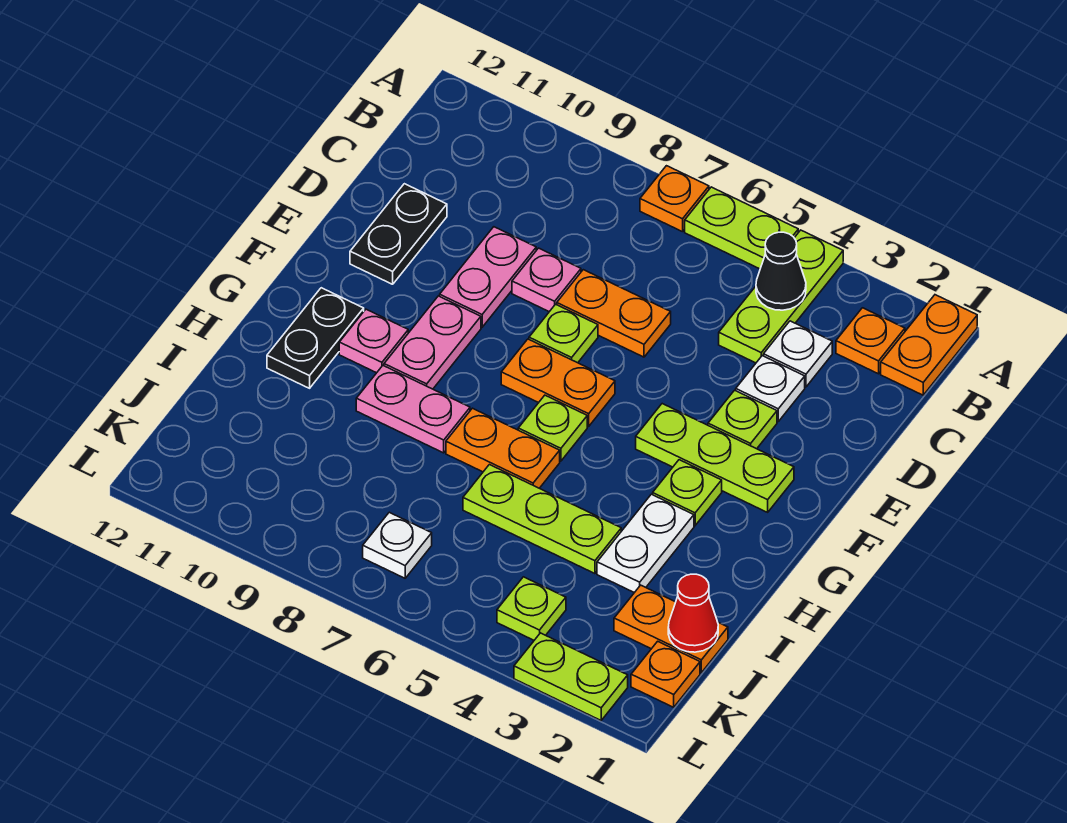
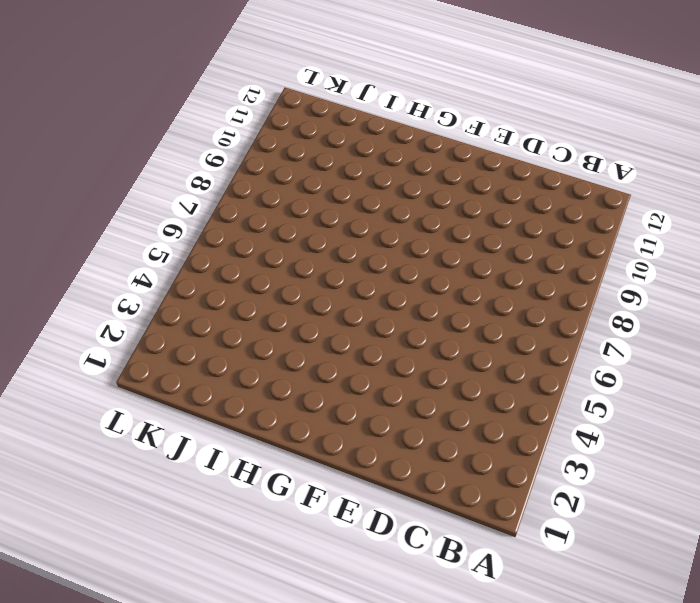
none -> orange plate A1:B1 level 1
none -> lime plate A4:C4 level 1
none -> lime plate A5:A6 level 1
none -> orange plate A7 level 1

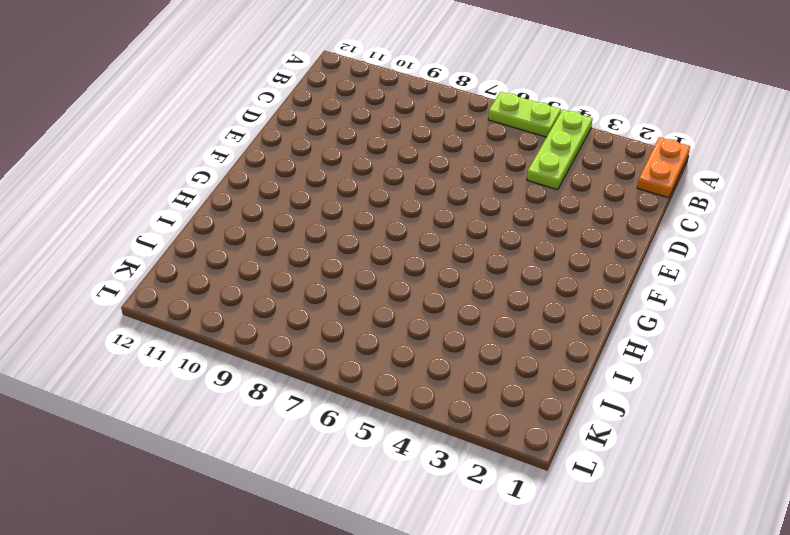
none -> orange plate A7 level 1
none -> orange plate B2 level 1
none -> white plate C3 level 1
none -> white plate D3 level 1

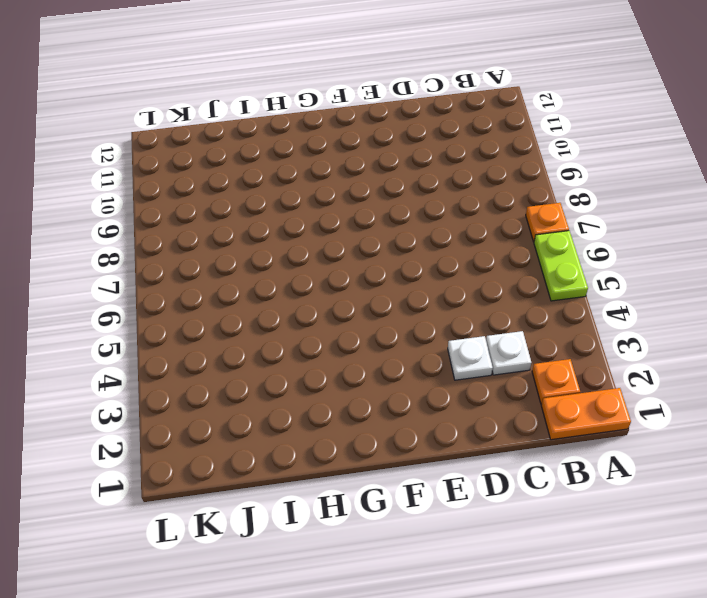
none -> lime plate A4:C4 level 1
none -> orange plate D6:D7 level 1
none -> pink plate D8 level 1
none -> pink plate D9:E9 level 1

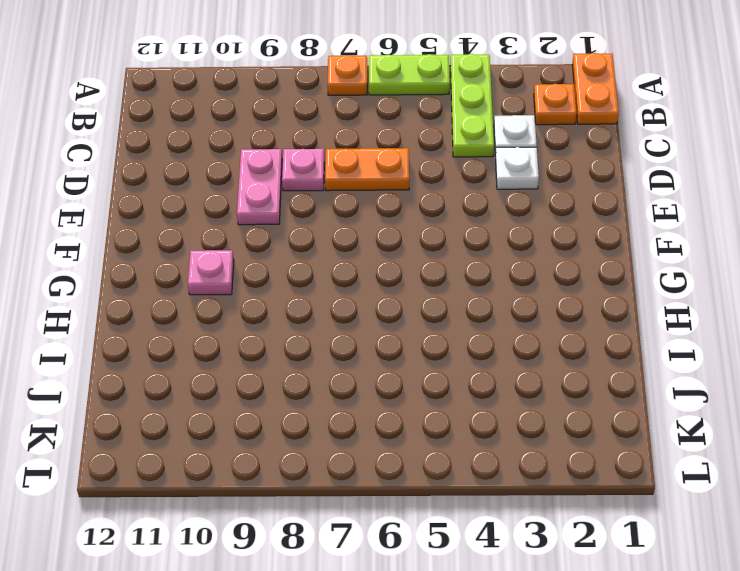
none -> black plate D11:E11 level 1
none -> lime plate E3 level 1
none -> lime plate E7 level 1
none -> lime plate F2:F4 level 1

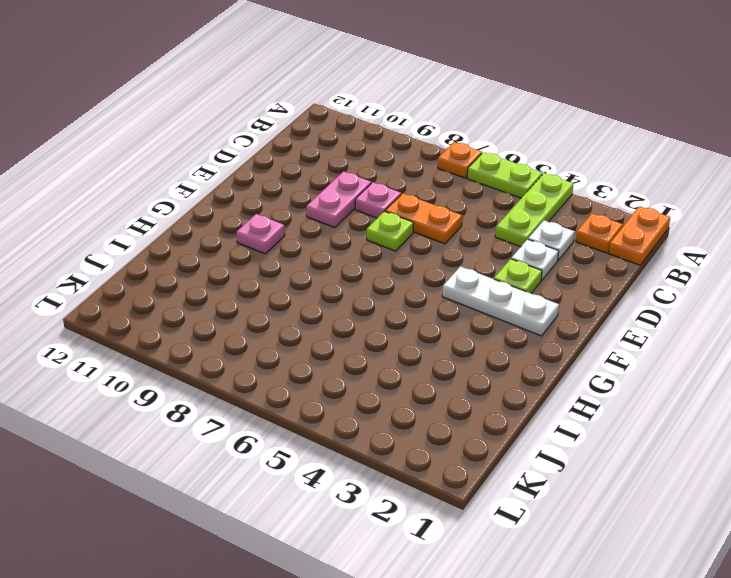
white plate F2:F4 level 1 -> lime plate F2:F4 level 1
none -> black plate D11:E11 level 1
none -> orange plate F6:F7 level 1
none -> pink plate F9:G9 level 1
none -> lime plate G3 level 1

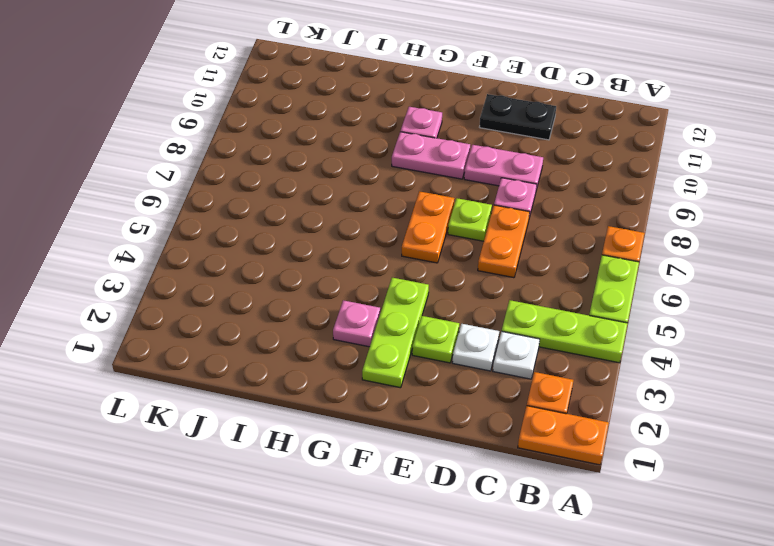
pink plate G3 level 1 -> lime plate G3 level 1
none -> lime plate G6 level 1
none -> black plate G11:H11 level 1
none -> white plate H3:I3 level 1
none -> orange plate H6:H7 level 1

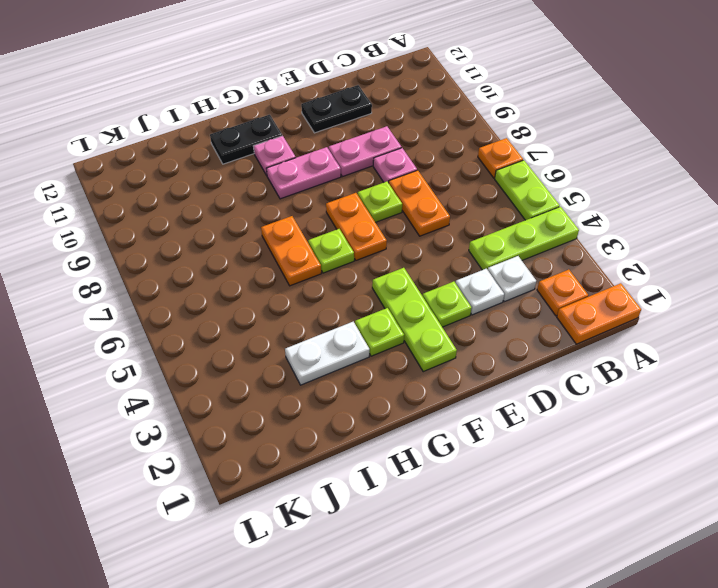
none -> pink plate H8:H9 level 1
none -> lime plate I4:I6 level 1
none -> orange plate J1:J2 level 1
none -> orange plate K1 level 1

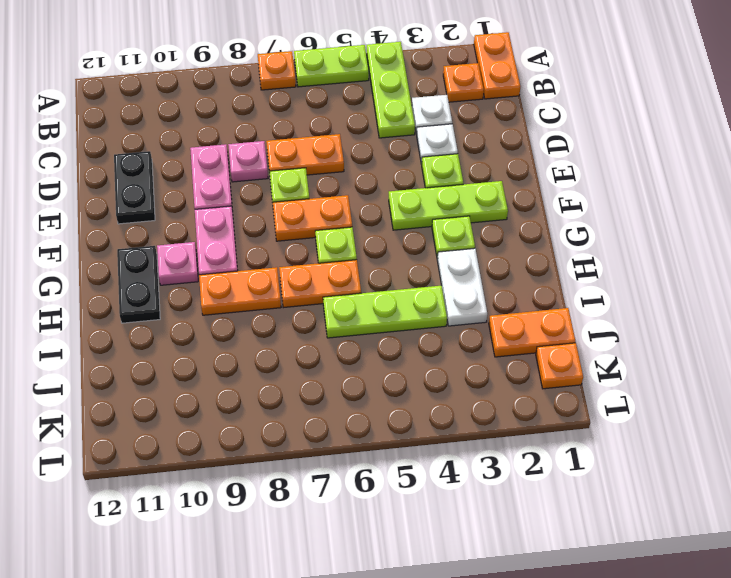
orange plate H8:H9 level 1 -> pink plate H8:H9 level 1
none -> lime plate K4 level 1
none -> white plate K7 level 1
none -> lime plate L2:L3 level 1
none -> black cone B4 level 2

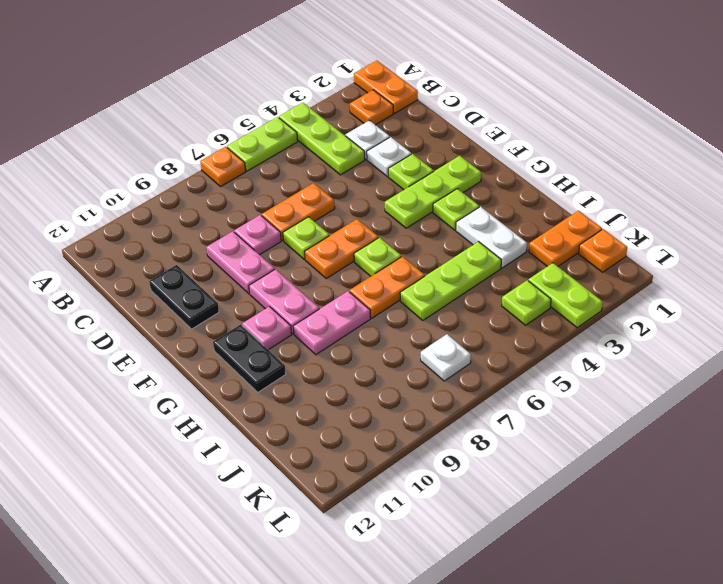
lime plate K3:L3 level 1 -> lime plate L2:L3 level 1
none -> black cone B4 level 2
none -> red cone J1 level 2

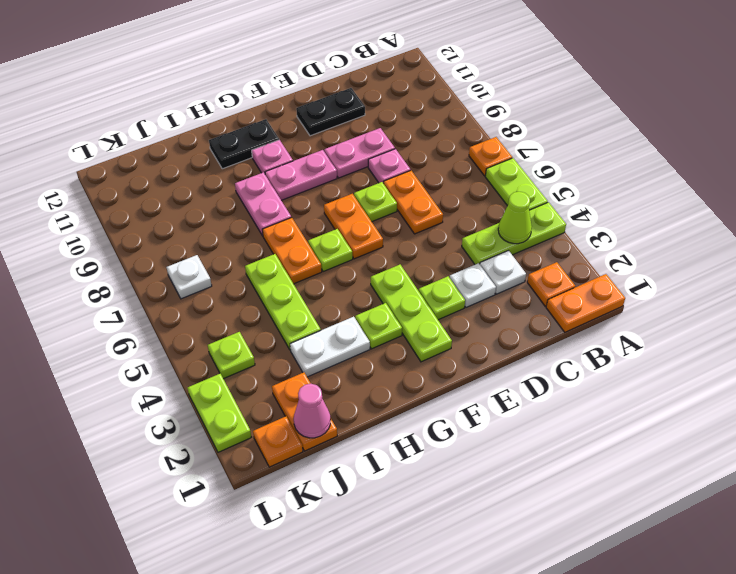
lime cone B4 level 2 -> black cone B4 level 2
pink cone J1 level 2 -> red cone J1 level 2

